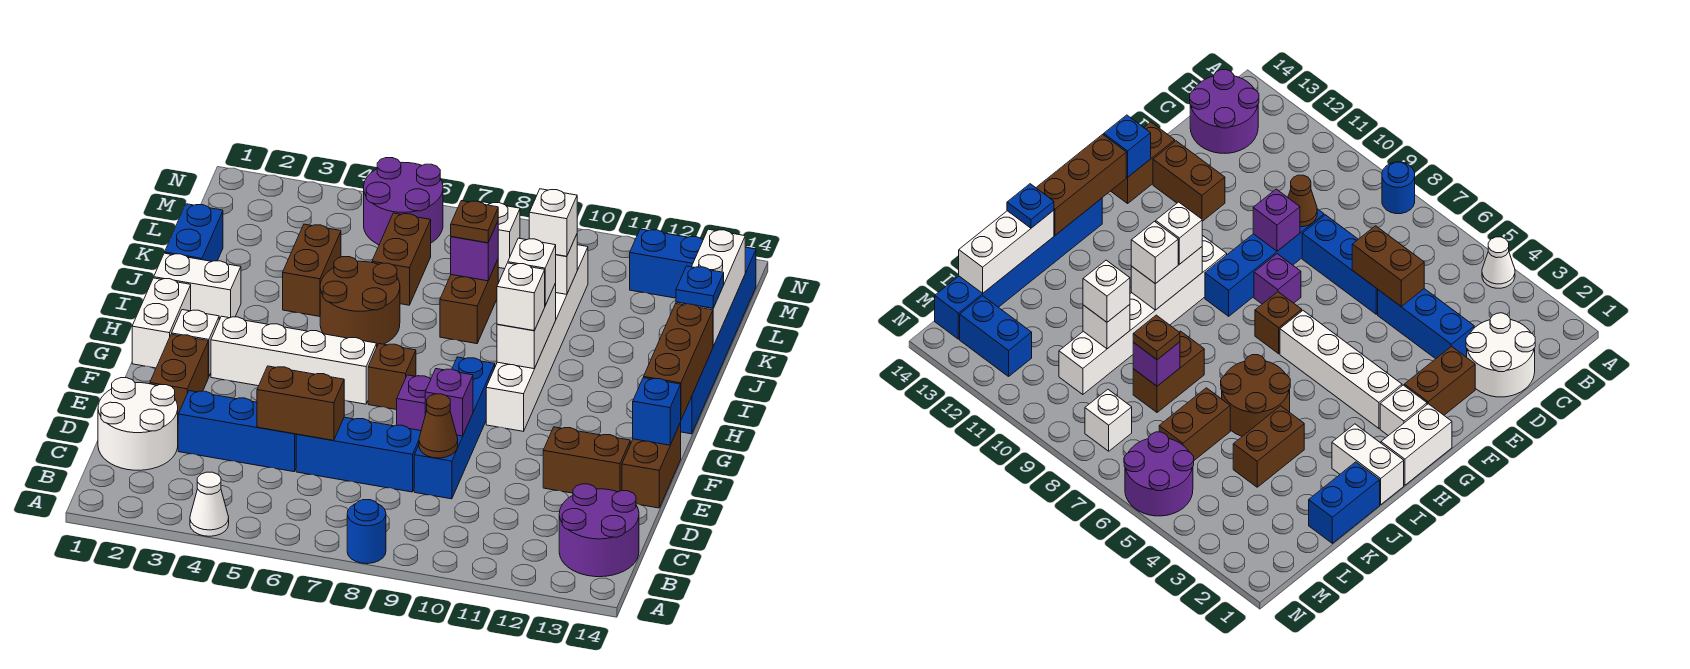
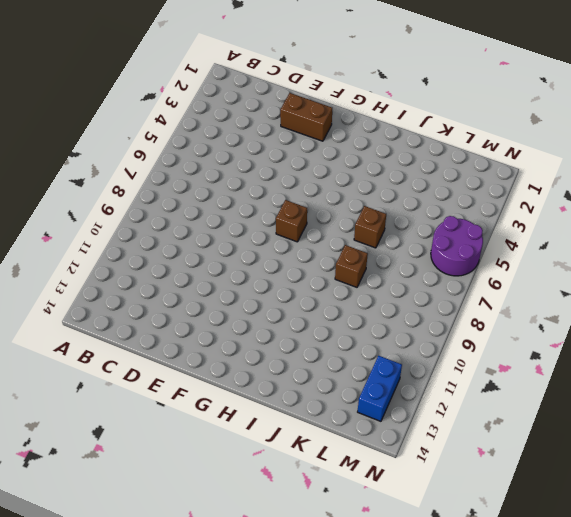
brown brick J6 level 1 -> brown round brick I5:J6 level 1
brown brick J8 level 1 -> brown brick J8:K8 level 1
none -> white cone A4 level 1
none -> blue round brick A8 level 1
none -> purple round brick B13:C14 level 1
none -> white round brick C1:D2 level 1

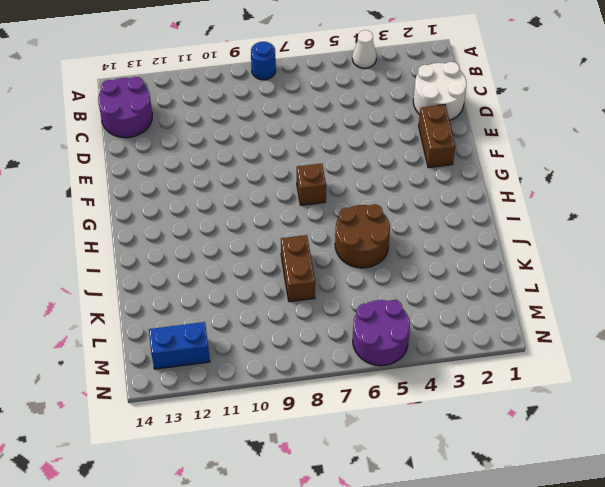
none -> blue brick D3:D5 level 1
none -> blue brick D6:D8 level 1
none -> blue brick D9:G9 level 1
none -> brown brick E12:E13 level 1

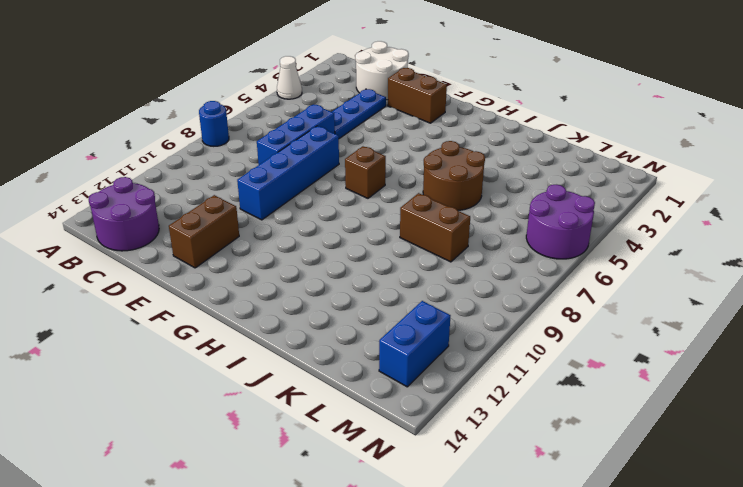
blue plate D3:D5 level 1 -> blue brick D3:D5 level 1
blue brick E7:E10 level 1 -> blue brick D9:G9 level 1
none -> brown brick E14:F14 level 1
none -> purple brick F8 level 1
none -> white brick G1:H1 level 1
none -> white brick G2 level 1

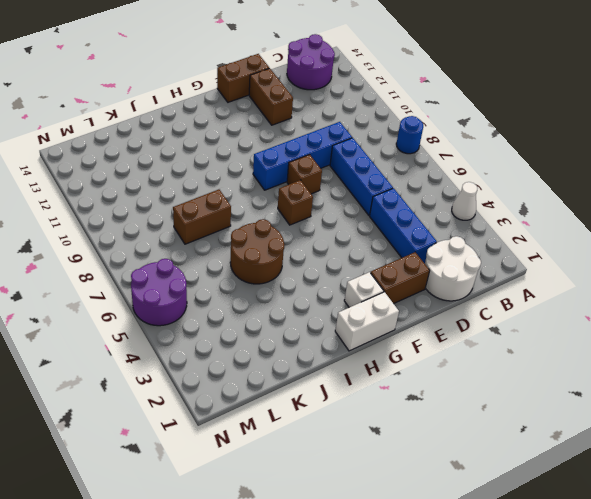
brown brick F8 level 1 -> purple brick F8 level 1
none -> white brick G3:G6 level 1
none -> white brick G10:L10 level 1
none -> blue brick H14:M14 level 1
none -> white brick I1:I2 level 1

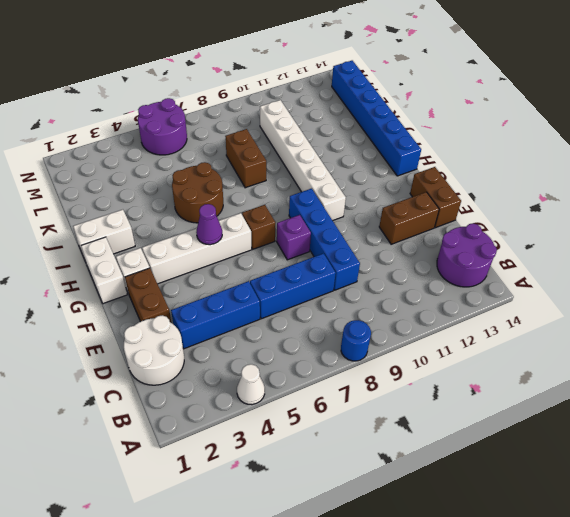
purple cone G5 level 2 -> none
none -> blue brick J1:K1 level 1
none -> brown brick J4:K4 level 1
none -> brown brick K6:L6 level 1
none -> white brick M8 level 1

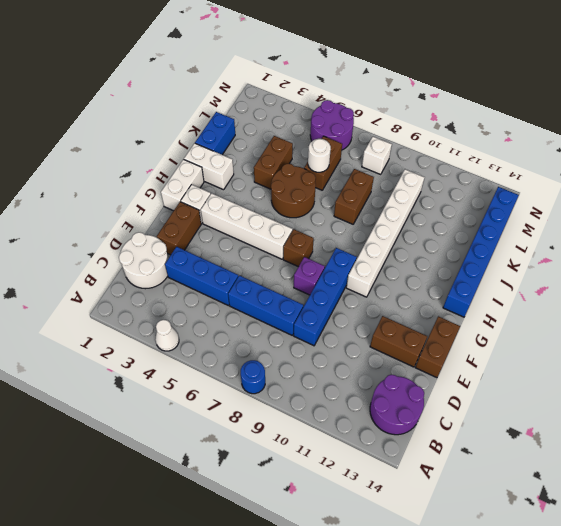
white round brick K6 level 2 -> none
none -> blue brick M12:M13 level 1
none -> brown brick D5:D6 level 2
none -> brown cone D9 level 2
none -> purple brick E9 level 2

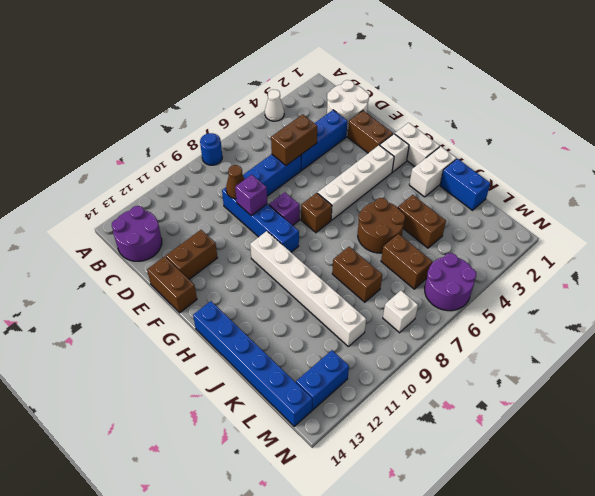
none -> blue brick F14 level 2
none -> brown brick G14:I14 level 2
none -> white brick H10:I10 level 2
none -> white brick J14:L14 level 2

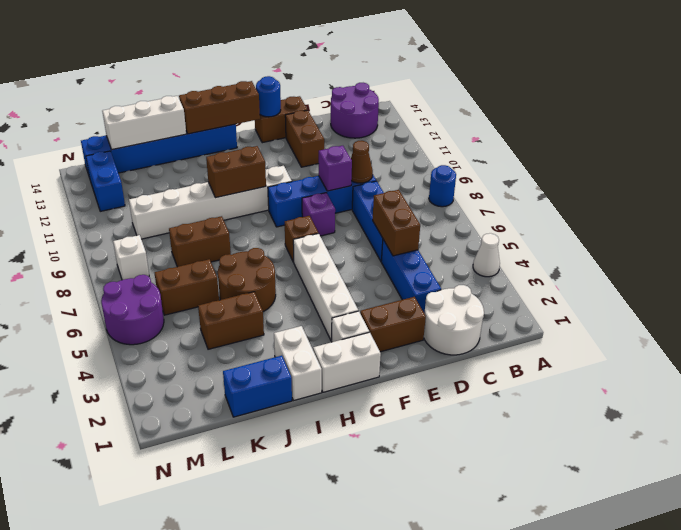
blue round brick F14 level 2 -> blue brick F14 level 2
brown brick H10:I10 level 2 -> white brick H10:I10 level 2
none -> purple brick K8 level 2
none -> white brick K10 level 2
none -> white brick H10 level 3
none -> white brick I10 level 3

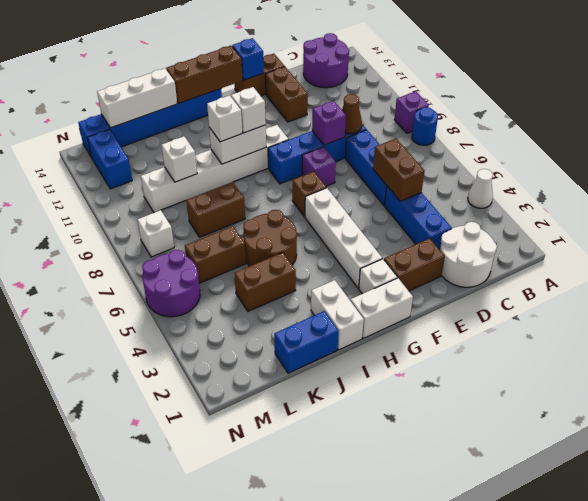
purple brick A9 level 1 -> purple brick K8 level 2
none -> blue plate J14 level 3
none -> brown plate K8 level 3
none -> white brick K10 level 3

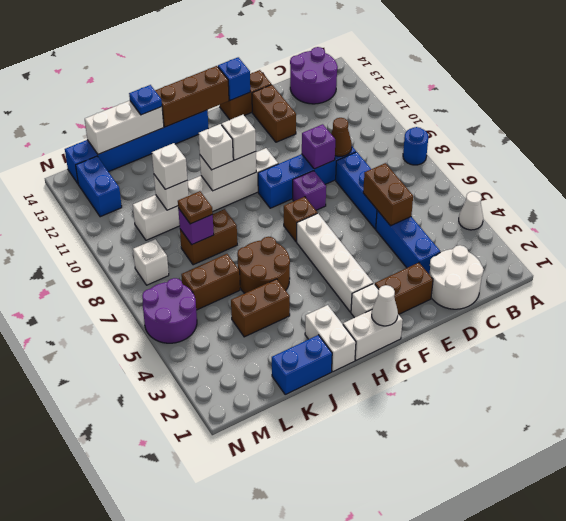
white cone G1 level 2 -> none

